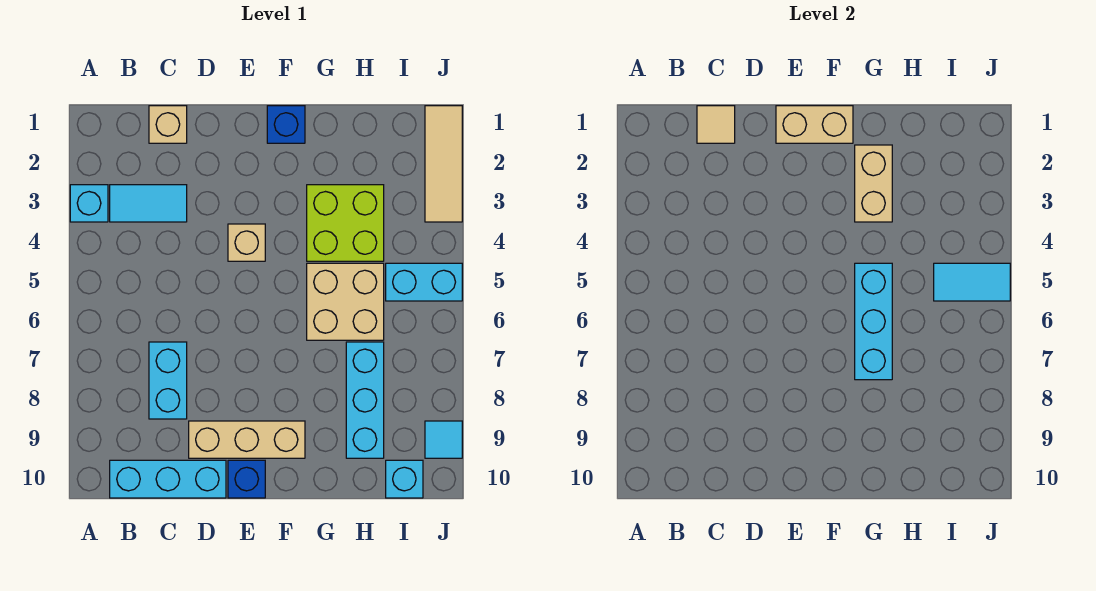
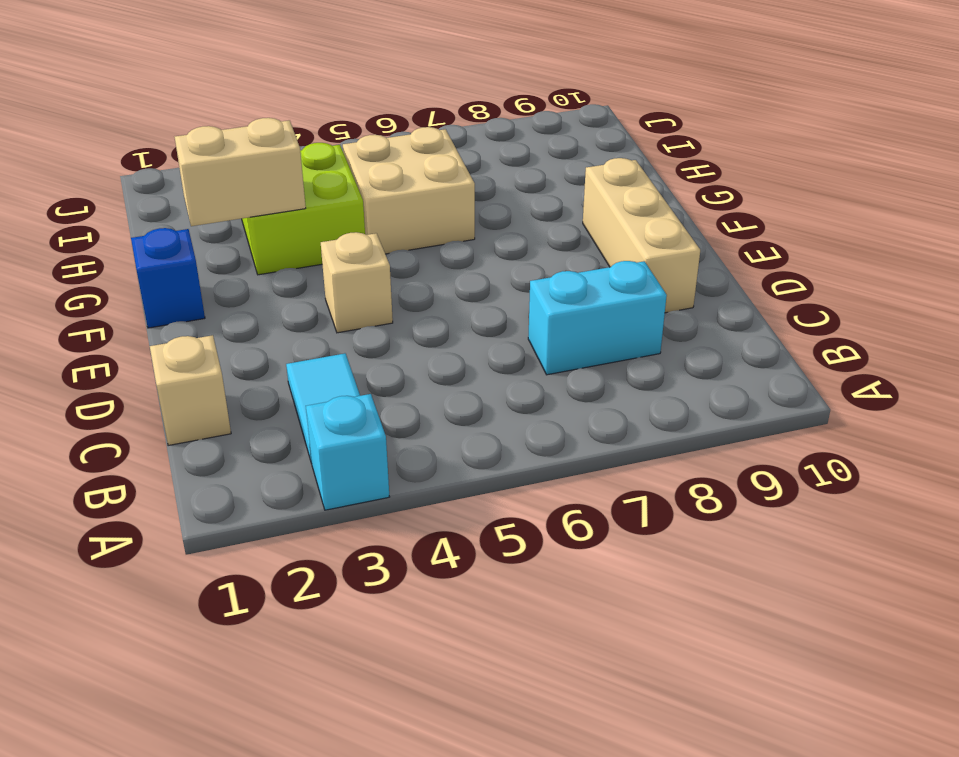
none -> cyan brick B10:D10 level 1
none -> blue brick E10 level 1
none -> cyan brick H7:H9 level 1

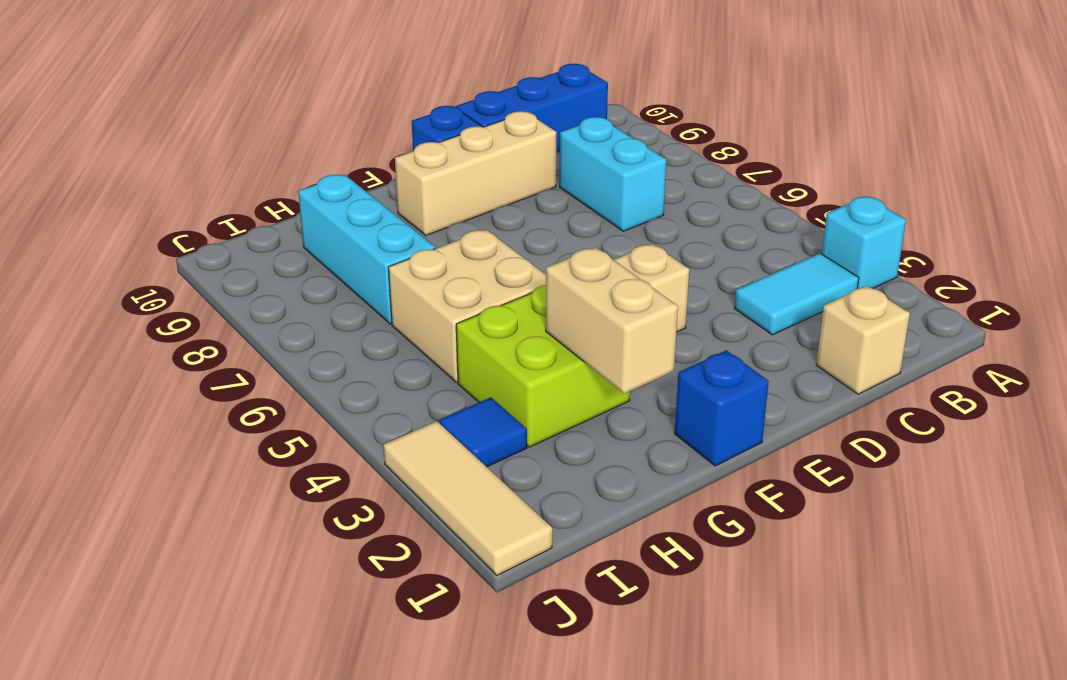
blue brick B10:D10 level 1 -> cyan brick B10:D10 level 1
blue tile I3 level 1 -> none
none -> cyan brick I5:J5 level 1
none -> cyan brick I10 level 1
none -> cyan tile J9 level 1

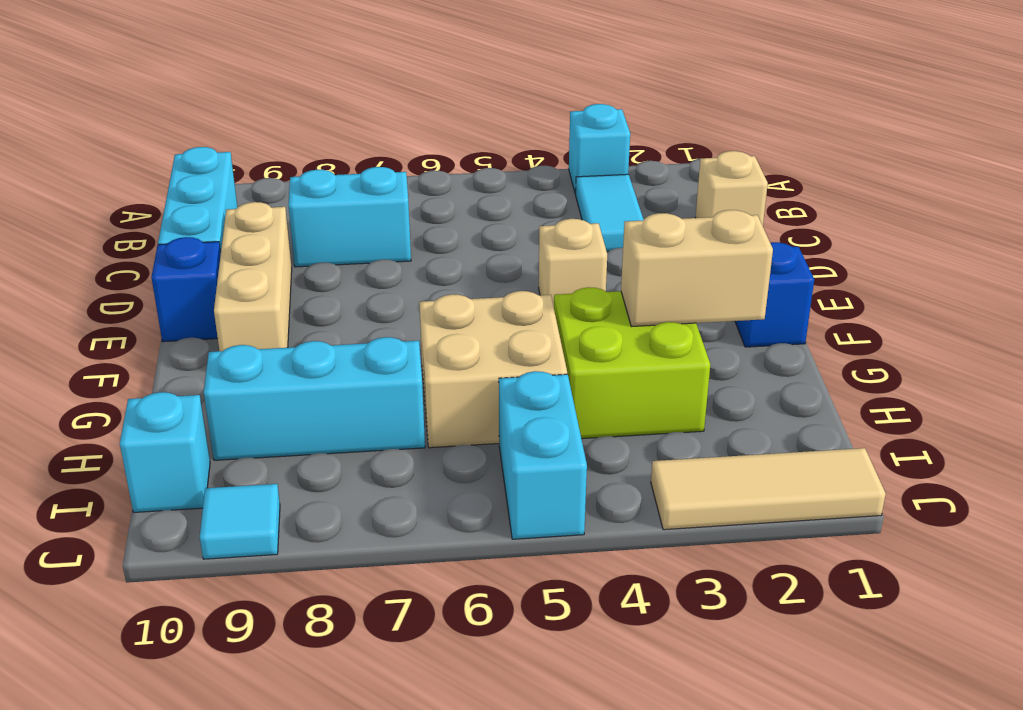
none -> tan tile C1 level 2
none -> tan brick E1:F1 level 2
none -> cyan brick G5:G7 level 2

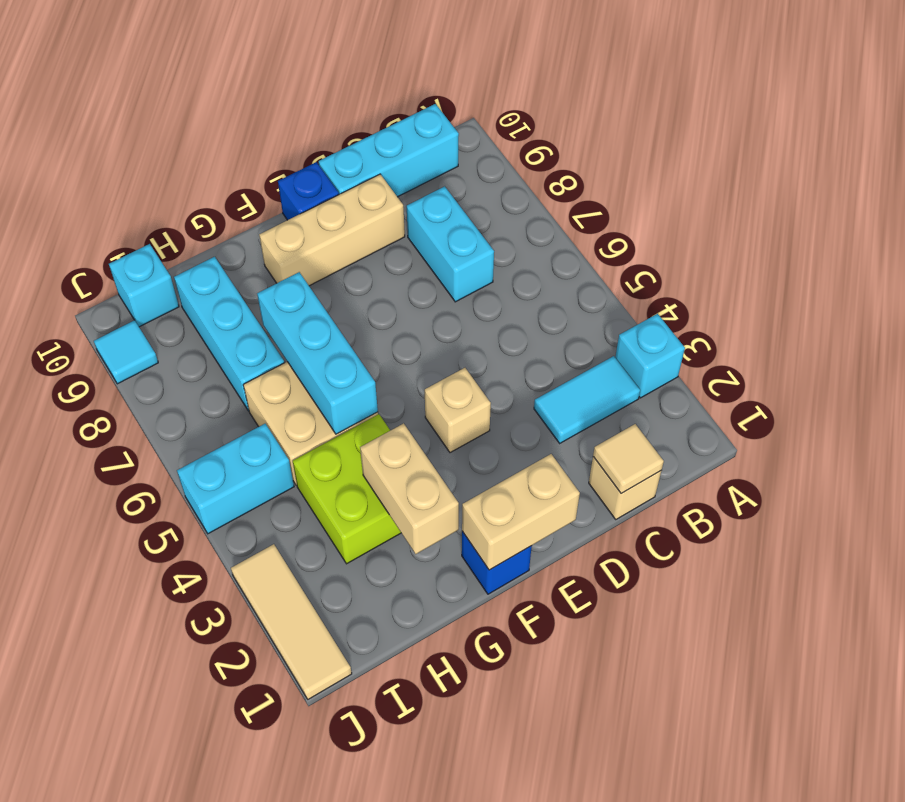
none -> cyan tile I5:J5 level 2

